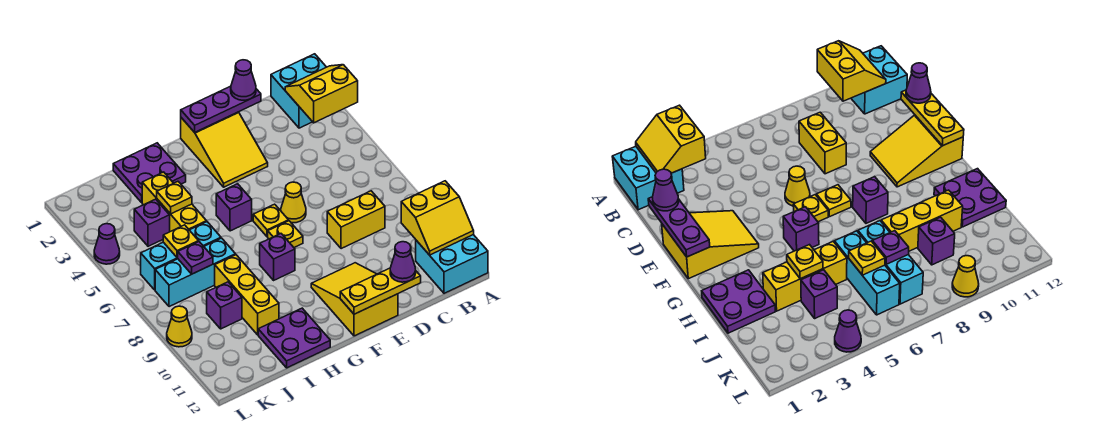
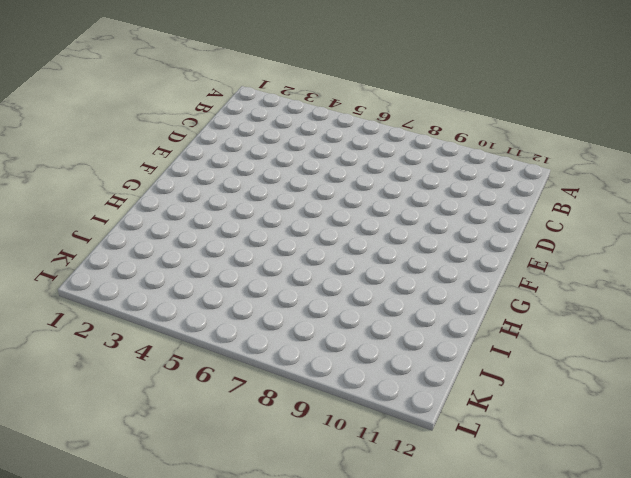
none -> cyan brick A1:B2 level 1
none -> cyan brick A11:B12 level 1
none -> yellow brick C8:D8 level 1

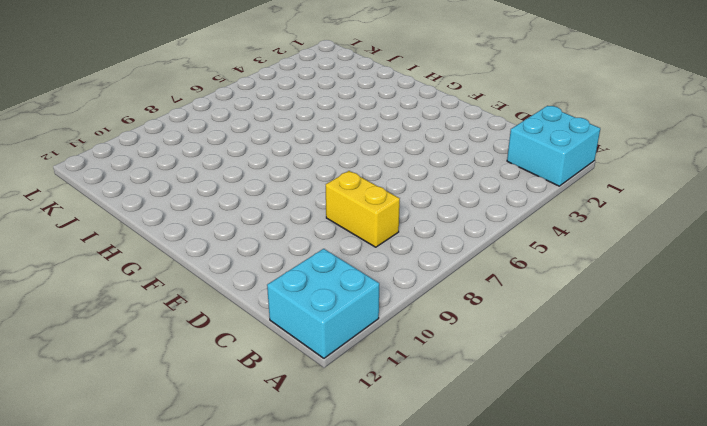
none -> yellow slope E1:F3 level 1 top 1
none -> yellow cone E6 level 1
none -> yellow slope E10:F12 level 1 top 12

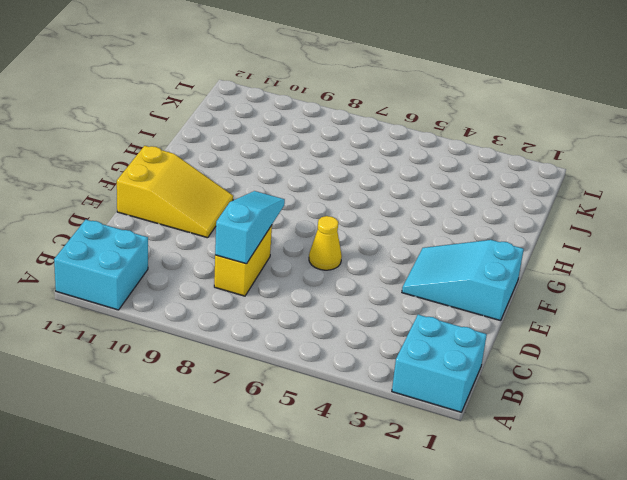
cyan slope C8:E8 level 2 top C -> none
cyan slope E1:F3 level 1 top 1 -> yellow slope E1:F3 level 1 top 1
none -> yellow plate F6 level 1
none -> yellow plate F7 level 1
none -> purple brick G5 level 1

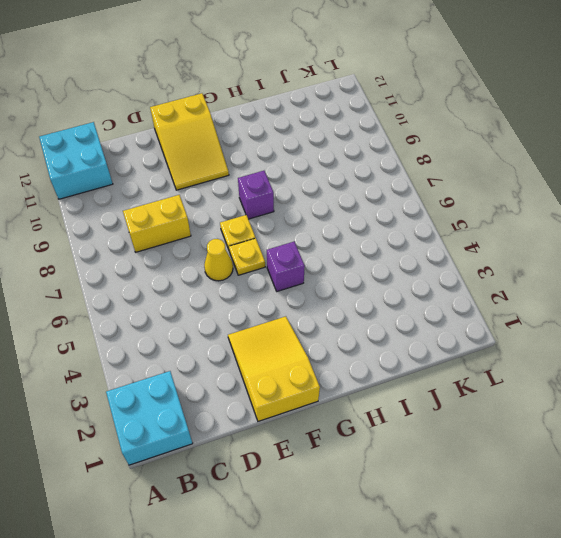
none -> purple plate H1:I2 level 1
none -> purple plate H11:I12 level 1
none -> yellow brick I3:I5 level 1

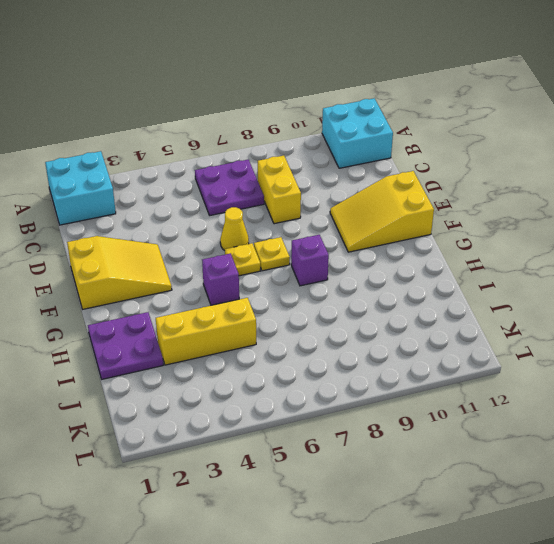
purple plate B6:C7 level 1 -> purple plate H11:I12 level 1
none -> cyan brick I6:K6 level 1
none -> cyan brick I7:K7 level 1
none -> yellow brick I8:I10 level 1

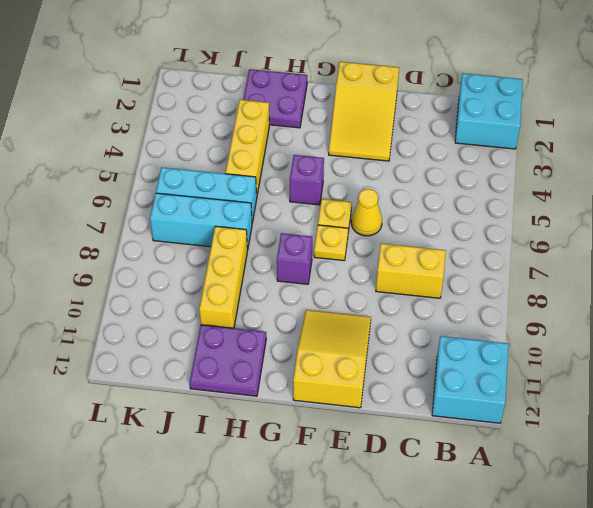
none -> purple brick J4 level 1
none -> purple brick J9 level 1
none -> purple cone L4 level 1

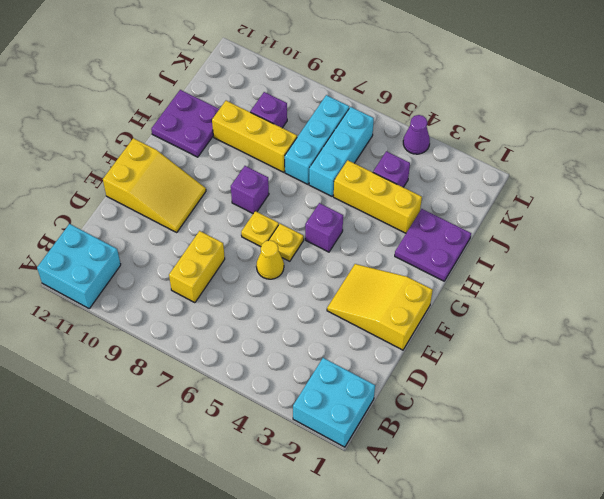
none -> yellow cone L9 level 1
none -> yellow slope A2:B3 level 2 top 3
none -> yellow slope A10:B11 level 2 top 10

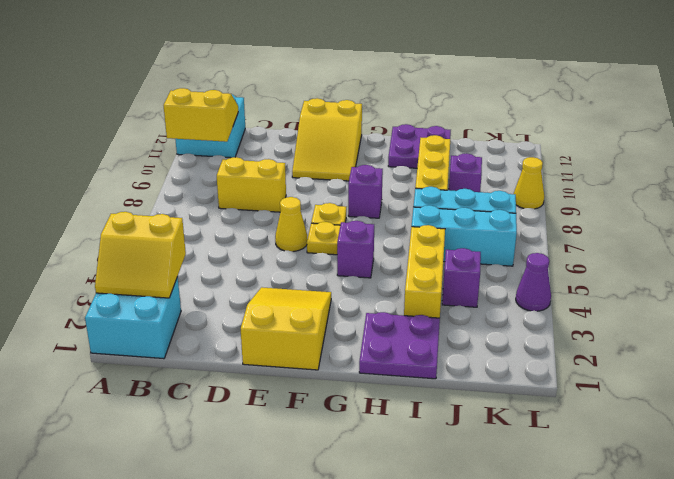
none -> purple plate D1:F1 level 2
none -> yellow plate D12:F12 level 2
none -> yellow plate I4 level 2

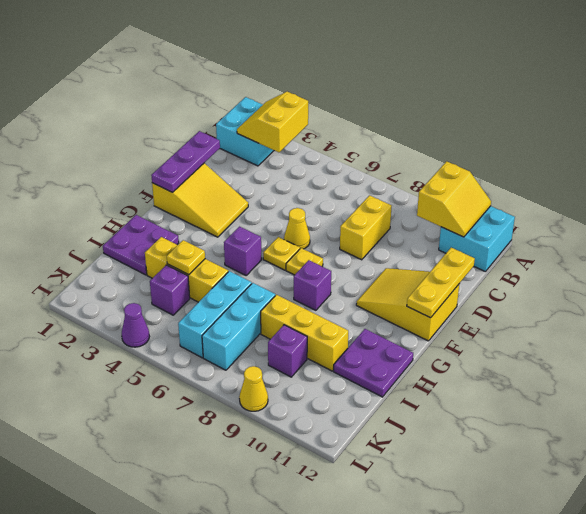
none -> yellow plate J6 level 2
none -> purple plate J7 level 2
none -> purple cone D1 level 3

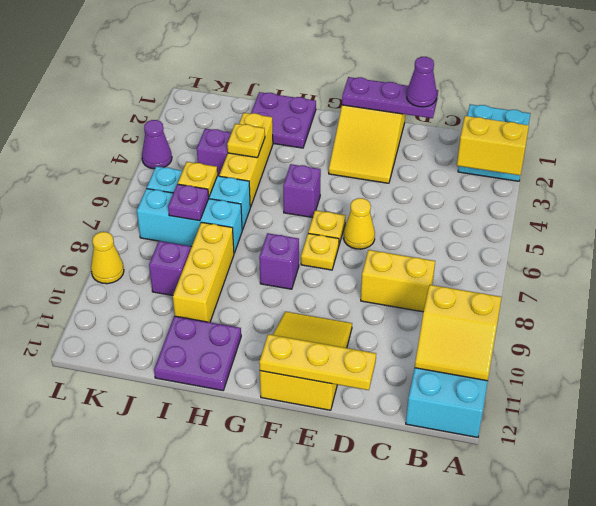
none -> purple cone D12 level 3

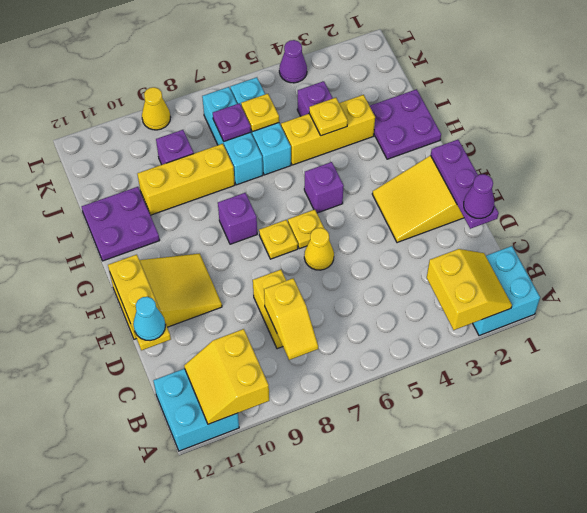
yellow slope B8:C8 level 2 top C -> none
cyan cone D12 level 3 -> purple cone D12 level 3

